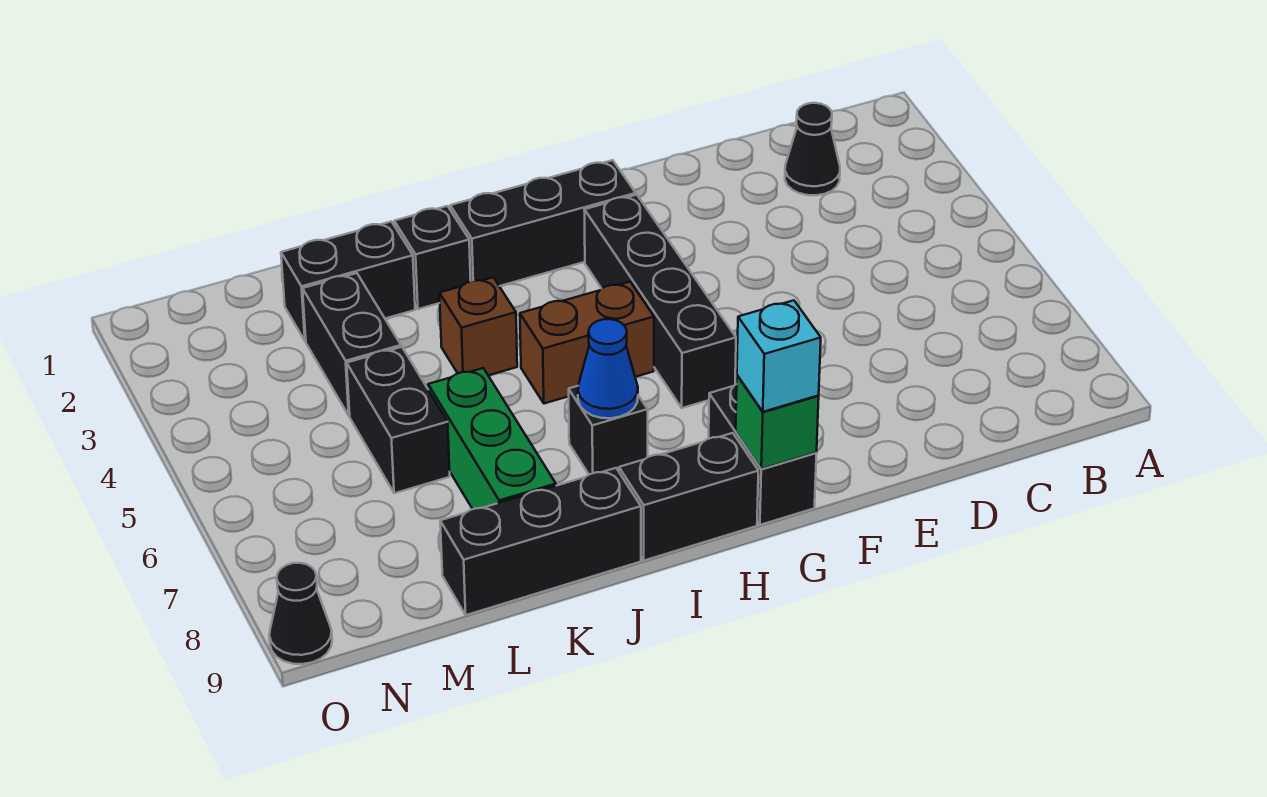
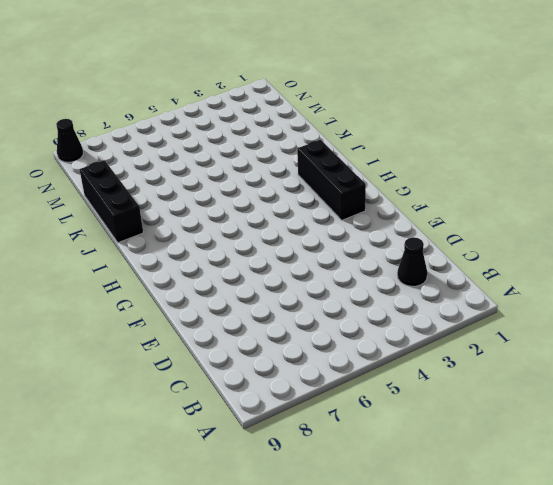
none -> black brick G3:G6 level 1
none -> black brick G8:G9 level 1
none -> brown brick H5:I5 level 1

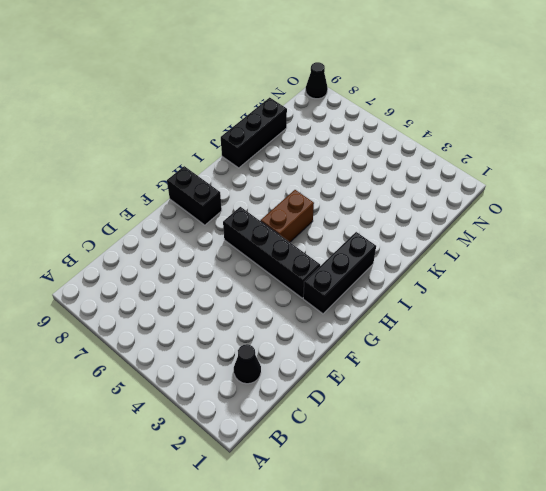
none -> black brick H9:I9 level 1
none -> black brick I7 level 1
none -> black brick J2 level 1

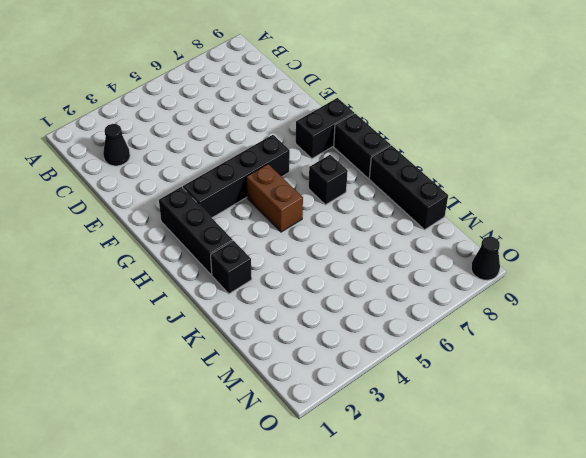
none -> brown brick J4 level 1
none -> black brick K2:L2 level 1
none -> green brick K6:K8 level 1

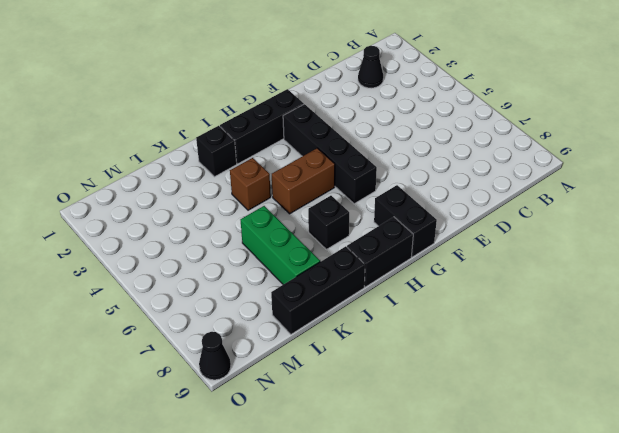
none -> black brick K2:L2 level 1
none -> black brick L3:L4 level 1
none -> black brick L5:L6 level 1

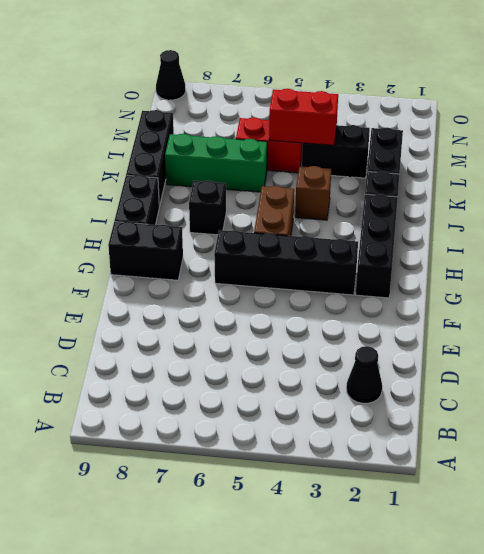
red brick L4:L5 level 2 -> none
red brick L5:L6 level 1 -> black brick L5:L6 level 1
none -> green brick G9 level 2
none -> blue cone I7 level 2
none -> cyan brick G9 level 3

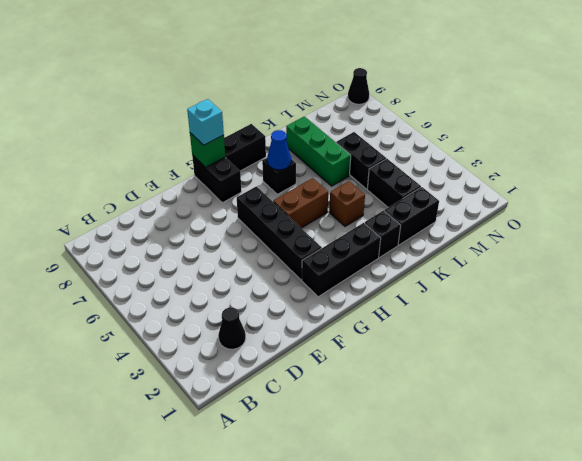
none -> black brick J9:L9 level 1

